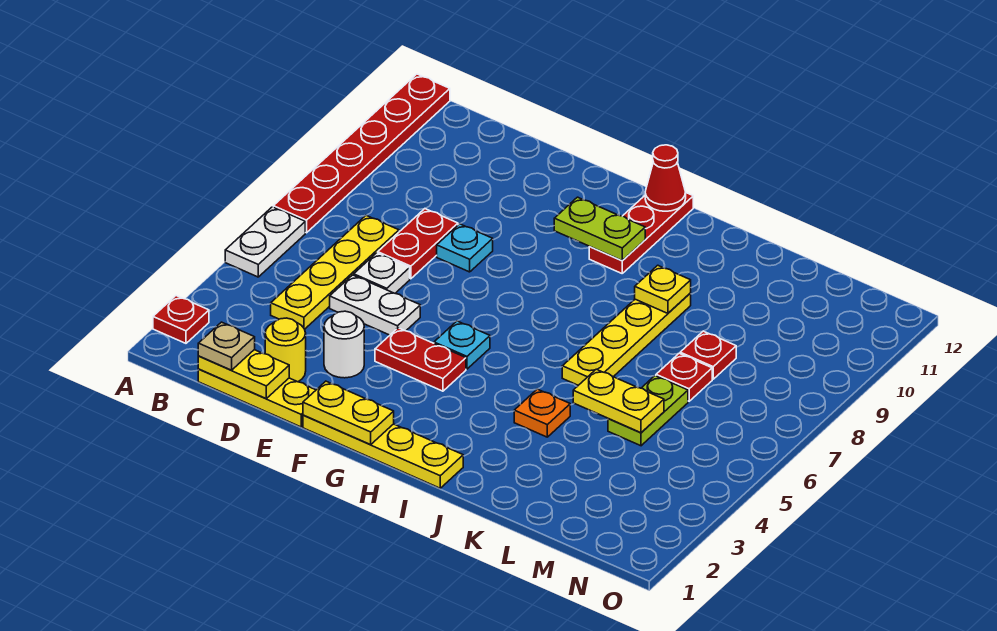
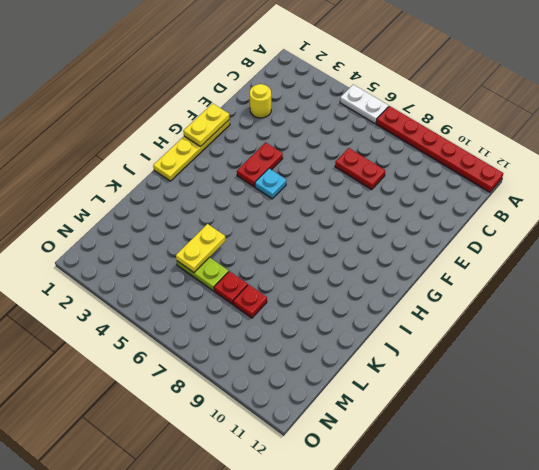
none -> red plate A2 level 1
none -> yellow plate C1:E1 level 1
none -> yellow plate C4:C7 level 1

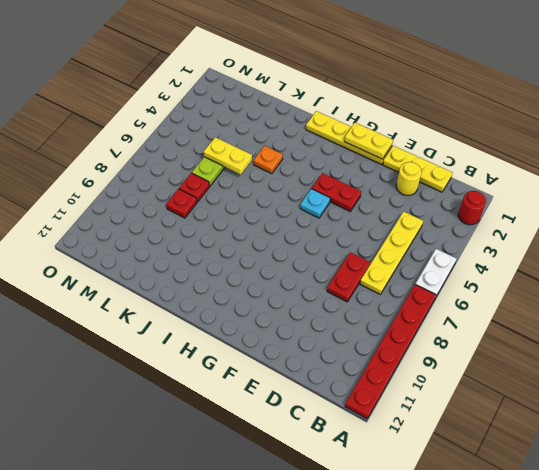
red round brick A2 level 1 -> red plate A2 level 1
none -> white plate D5:E5 level 1
none -> white plate D6 level 1
none -> white round brick E3 level 1

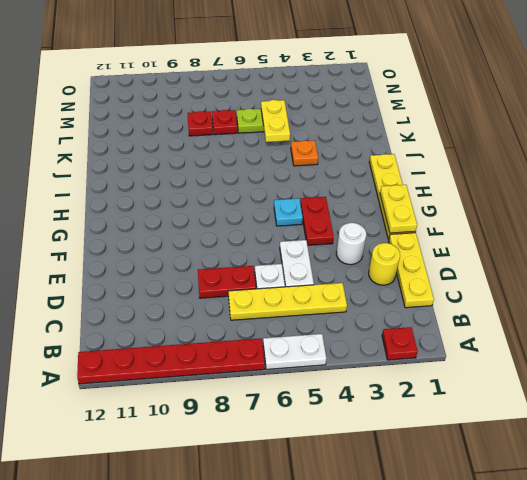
none -> cyan plate E8 level 1
none -> red plate H10:H12 level 1
none -> yellow plate J6:J9 level 1

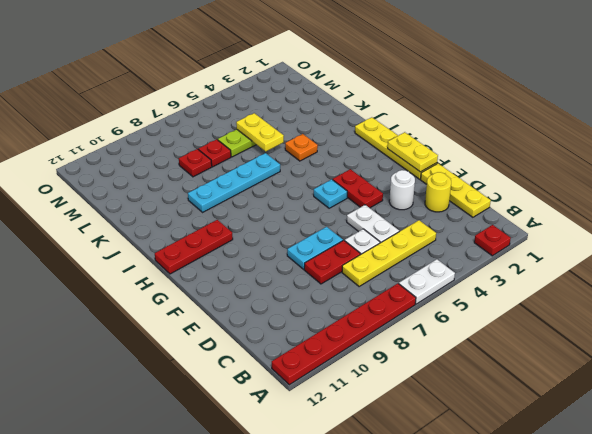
cyan plate E7:E8 level 1 -> cyan plate E8 level 1
cyan plate J6:J9 level 1 -> yellow plate J6:J9 level 1
none -> yellow plate C1:D1 level 2
none -> lime plate G10:H10 level 2
none -> red cone H12 level 2

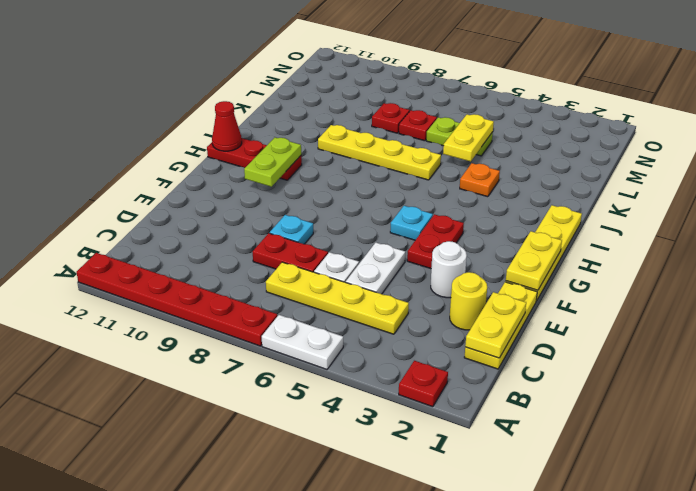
none -> yellow plate J9 level 2
none -> tan plate C1 level 3

